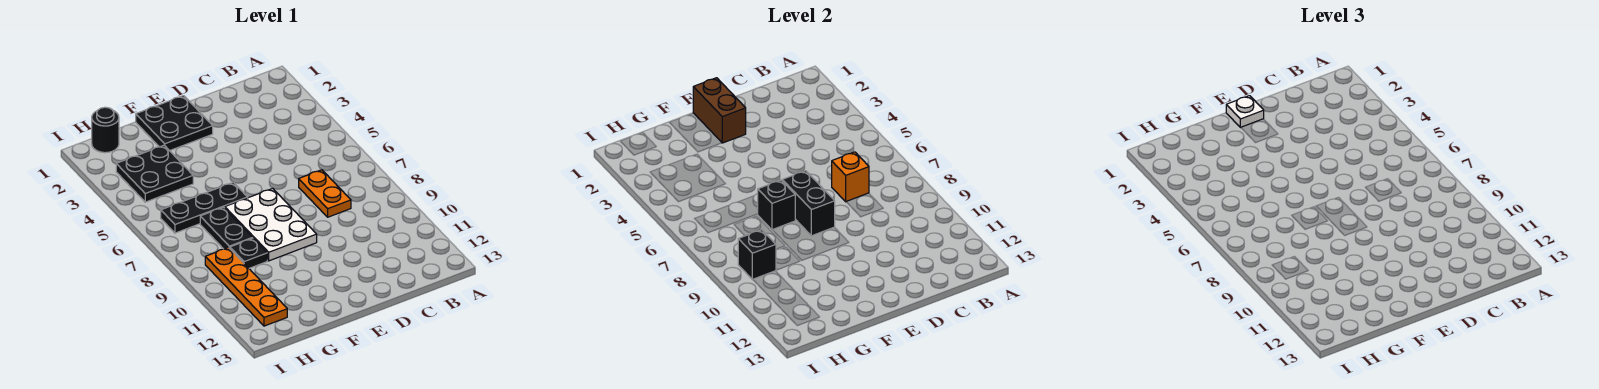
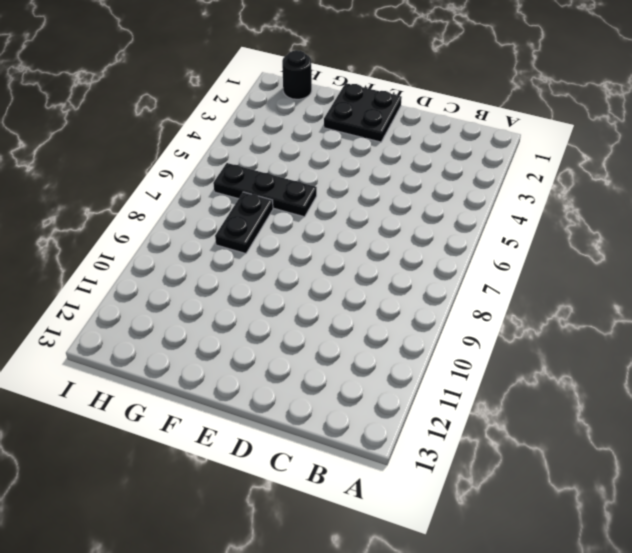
none -> orange plate C7:C8 level 1
none -> white plate E7:F9 level 1
none -> black plate G3:H4 level 1

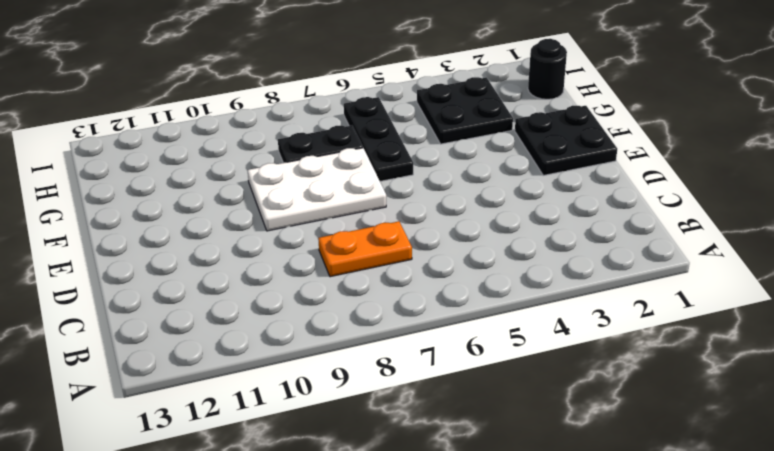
none -> black plate G9 level 1
none -> orange plate H9:H12 level 1
none -> orange brick C7 level 2

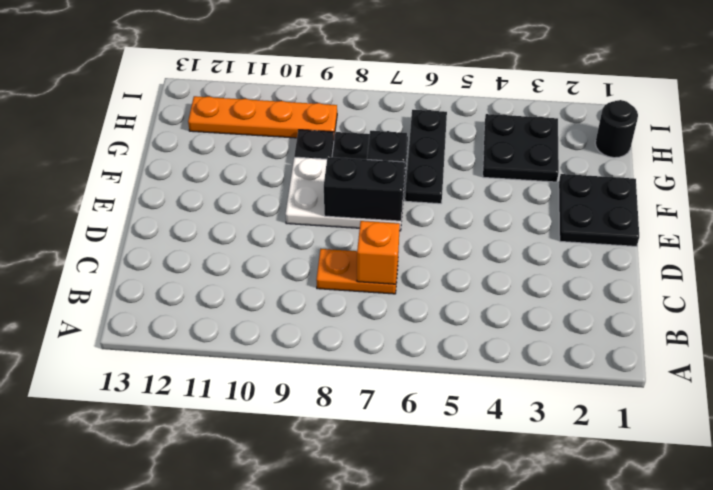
none -> brown brick E1:E2 level 2
none -> black brick H9 level 2
none -> white plate E1 level 3

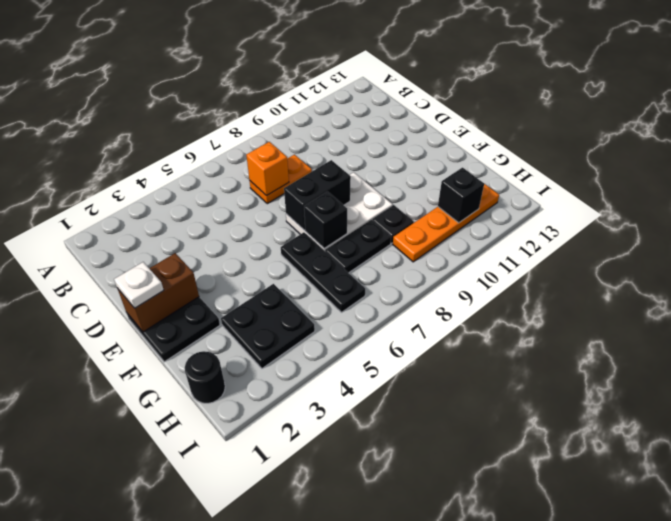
black brick H11 level 2 -> black brick H9 level 2

